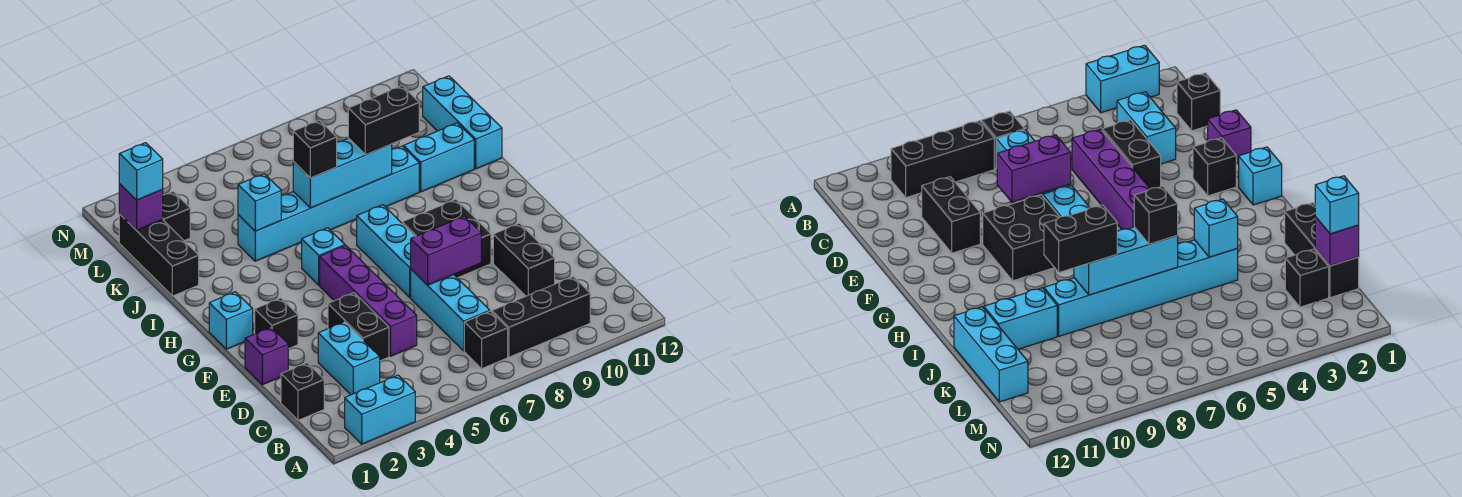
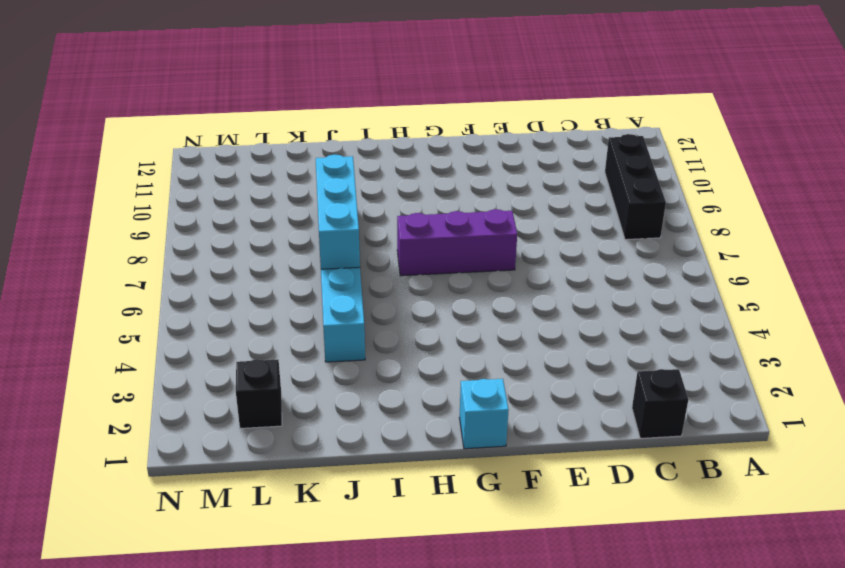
purple brick F7:H7 level 1 -> cyan brick F7:H7 level 1
none -> cyan brick A2:A3 level 1
none -> black brick B7 level 1
none -> cyan brick C3:D3 level 1

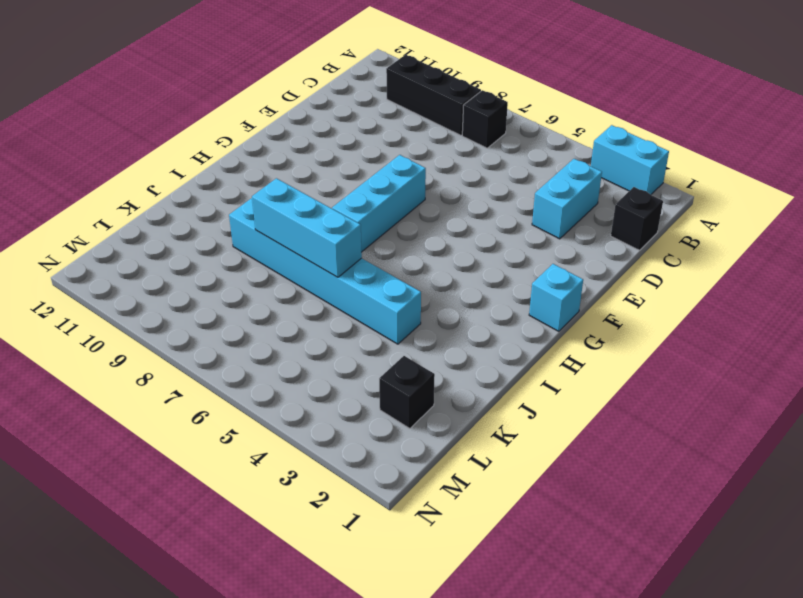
none -> cyan brick C7:E7 level 1
none -> black brick D4:E4 level 1
none -> purple brick D5:G5 level 1

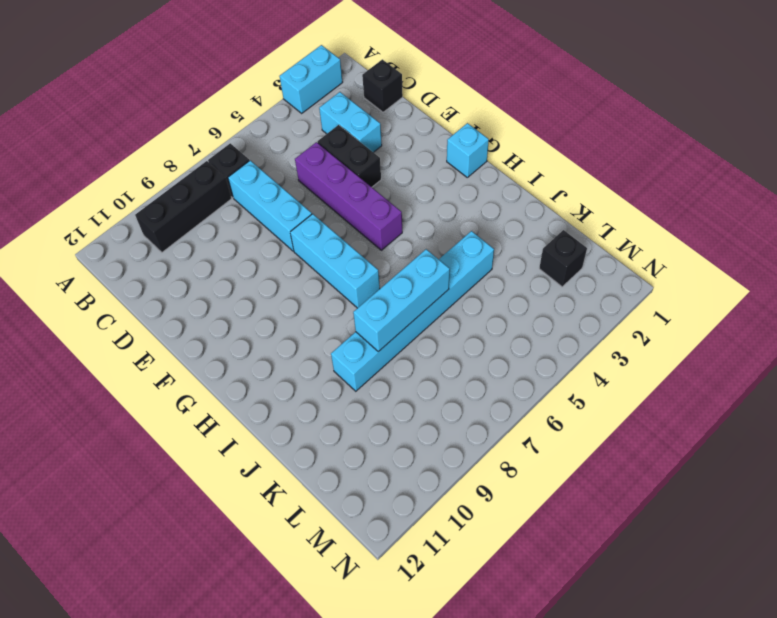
none -> black brick D10:E10 level 1
none -> purple brick E1 level 1
none -> black brick F2 level 1

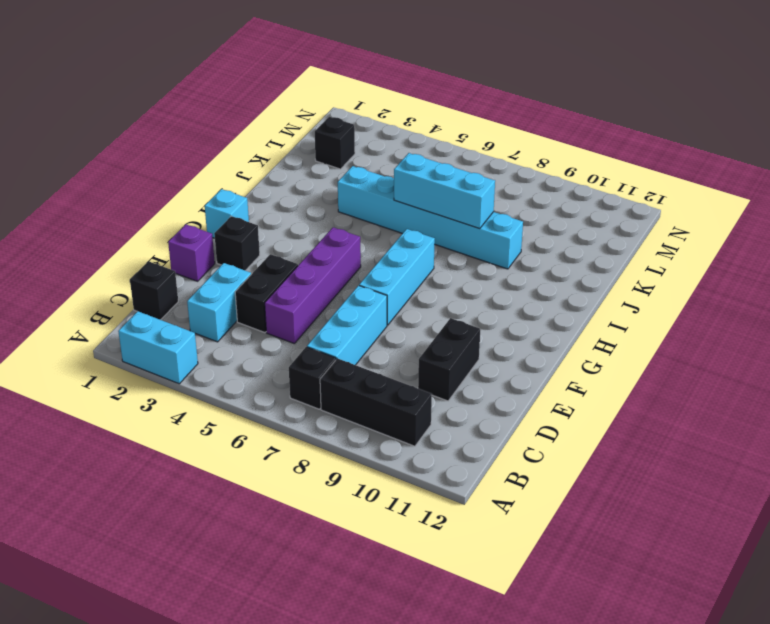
none -> black brick F8:G9 level 1
none -> cyan brick H5 level 1
none -> black brick J1:L1 level 1

